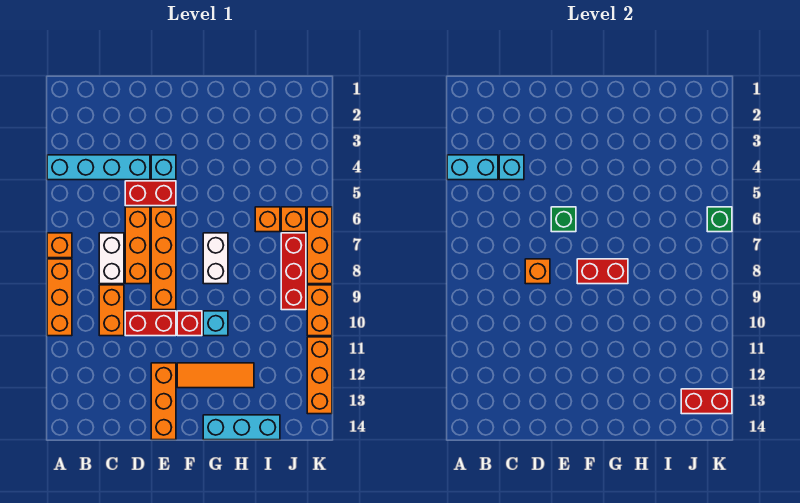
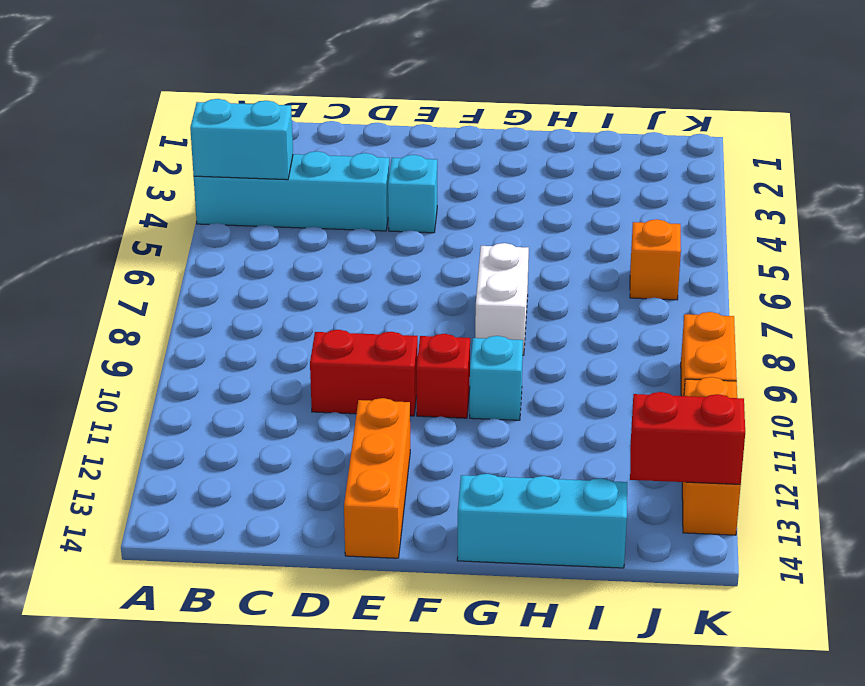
none -> orange brick A7 level 1
none -> orange brick A8:A10 level 1
none -> white brick C7:C8 level 1

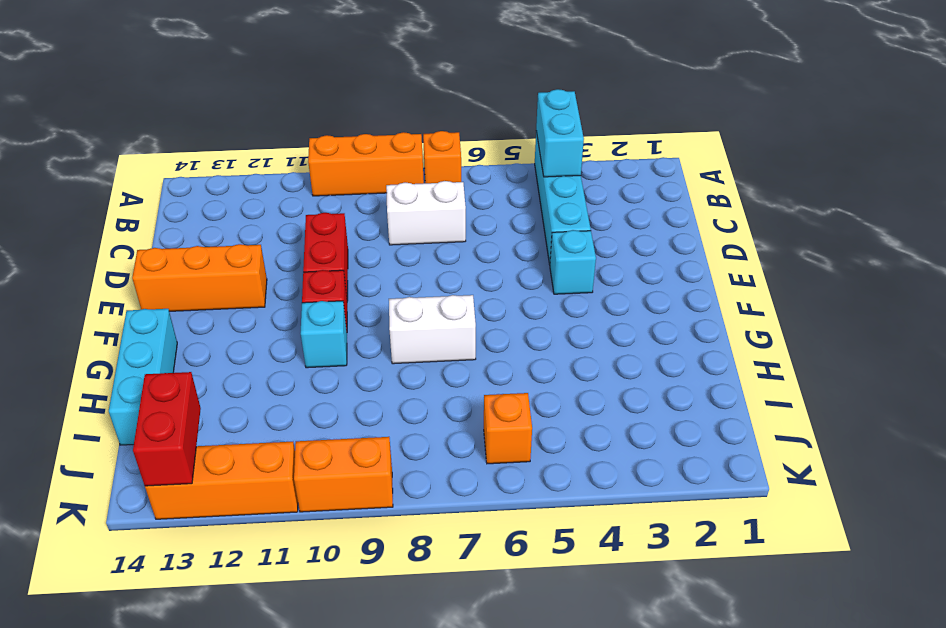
none -> orange brick C9:C10 level 1
none -> red brick D5:E5 level 1
none -> orange brick D6:D8 level 1

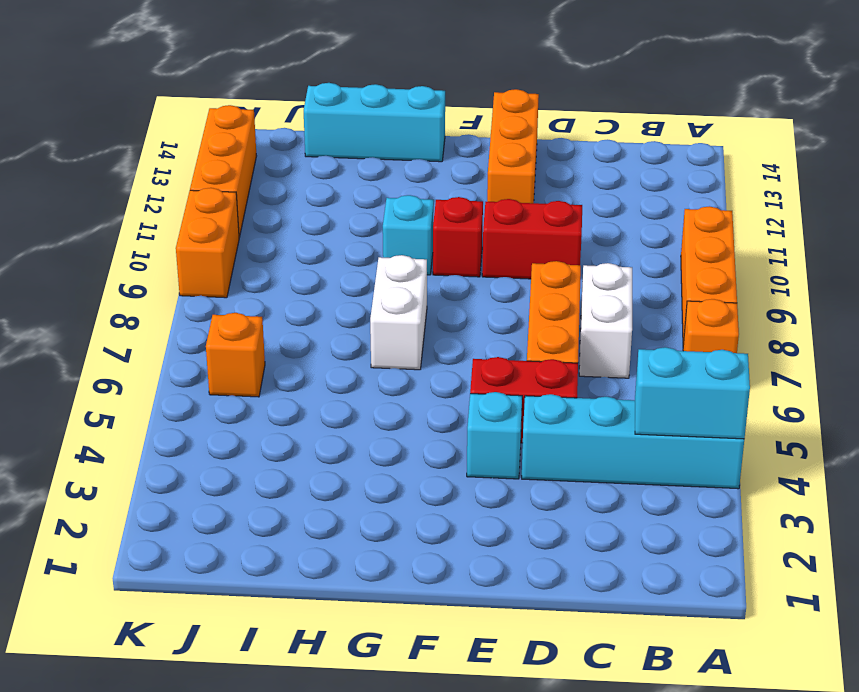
none -> orange brick C9:C10 level 1
none -> orange brick E6:E9 level 1
none -> orange tile F12:H12 level 1

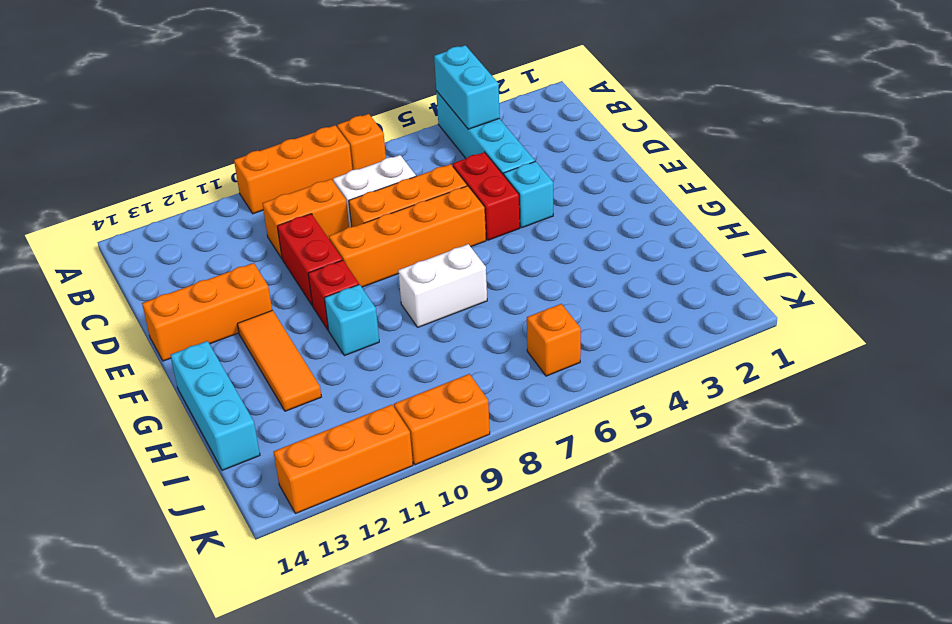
none -> orange brick I6 level 1
none -> red brick J7:J9 level 1
none -> orange brick K6:K8 level 1

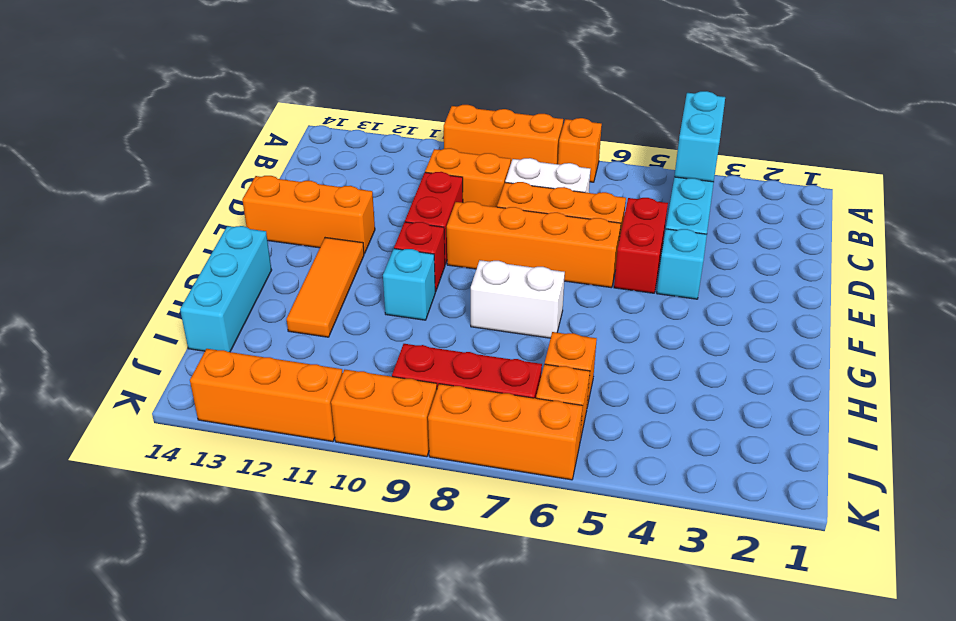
none -> cyan brick C4 level 2
none -> orange brick D8 level 2
none -> green brick E6 level 2

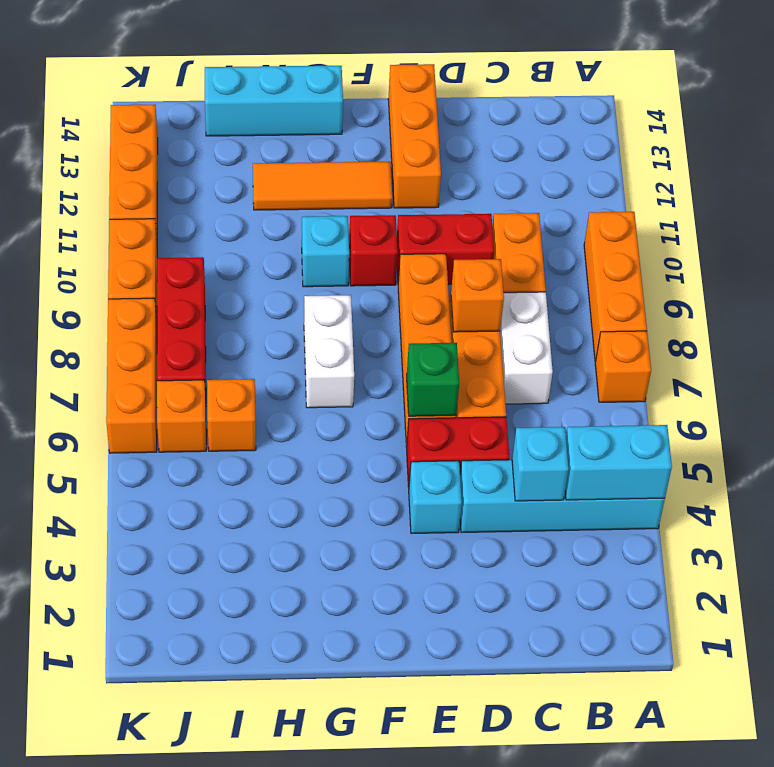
none -> red brick F8:G8 level 2
none -> red brick J13:K13 level 2
none -> green brick K6 level 2

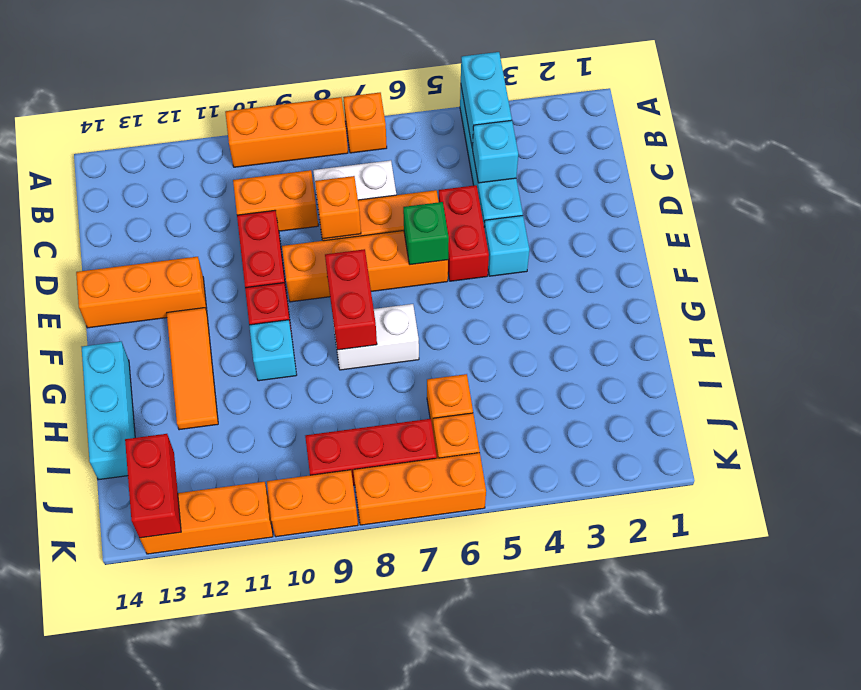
none -> green brick K6 level 2

